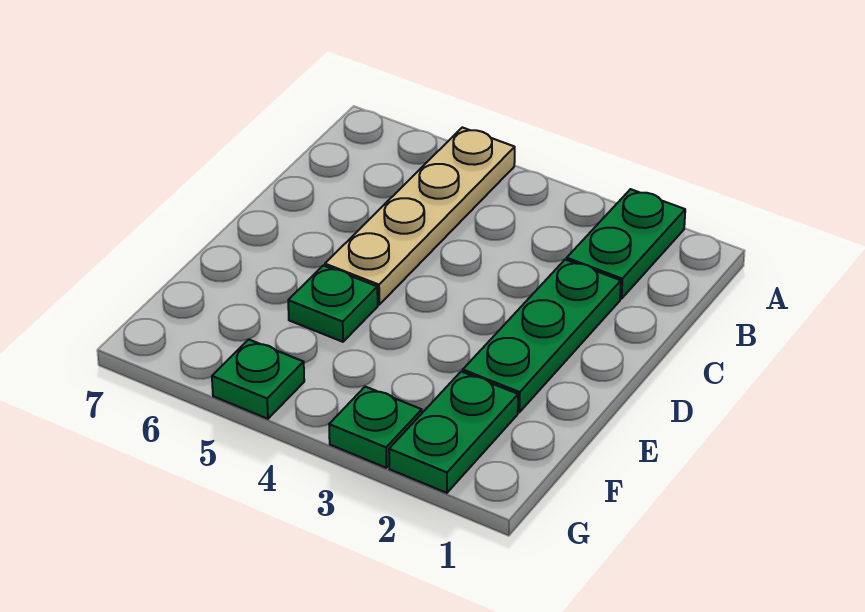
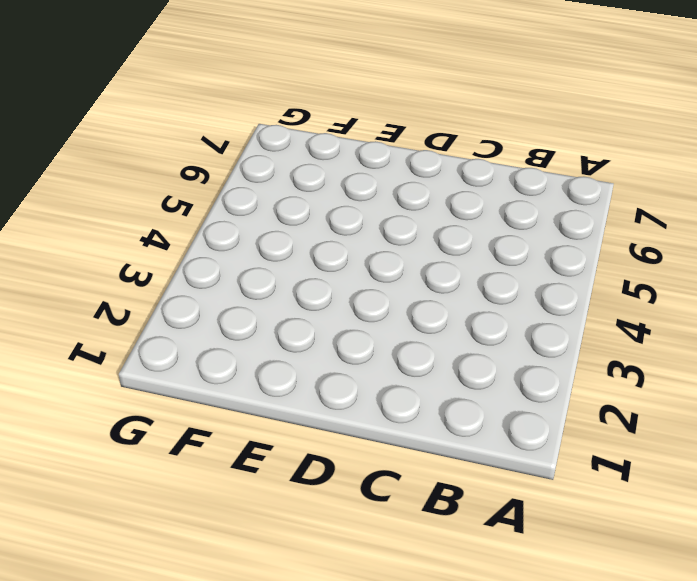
none -> green plate A2:B2 level 1
none -> tan plate A5:D5 level 1

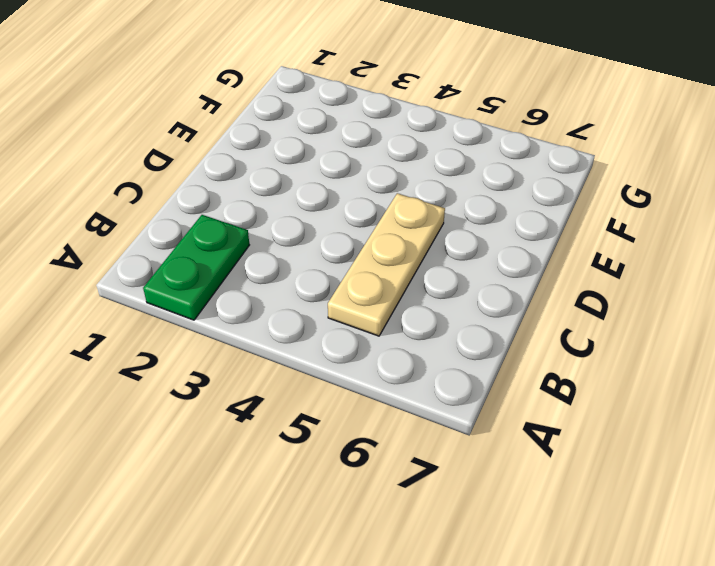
tan plate B5:D5 level 1 -> tan plate A5:D5 level 1
none -> green plate C2:E2 level 1
none -> green plate E5 level 1

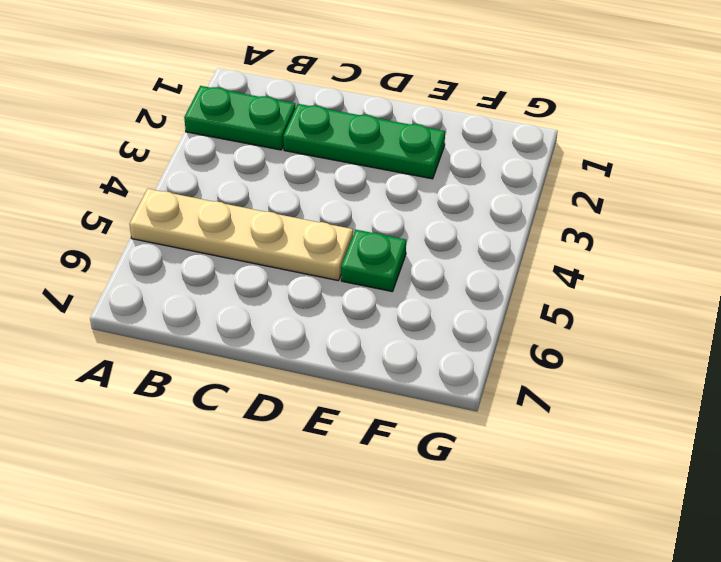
none -> green plate F2:G2 level 1
none -> green plate G3 level 1

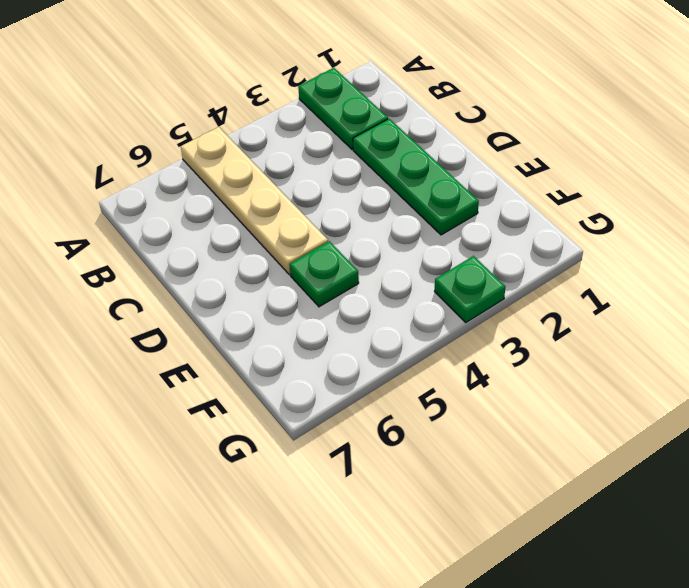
none -> green plate F2:G2 level 1
none -> green plate G5 level 1

